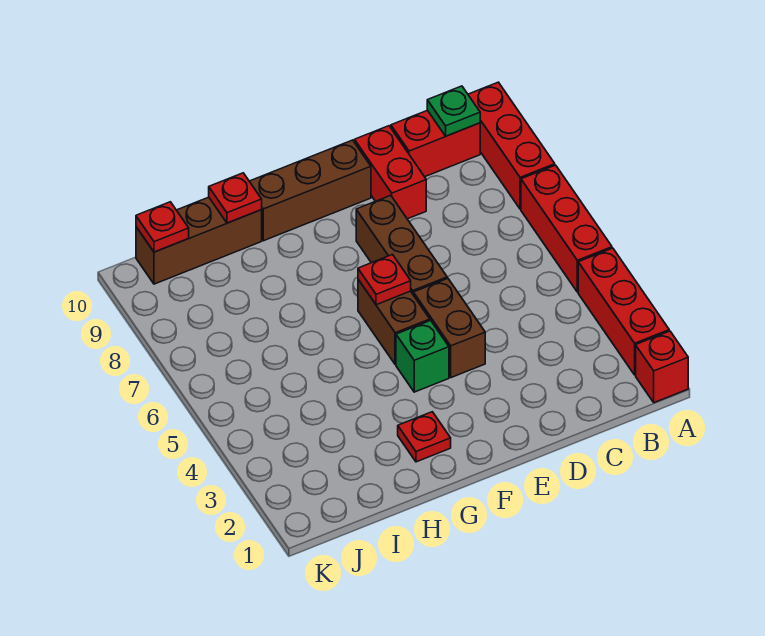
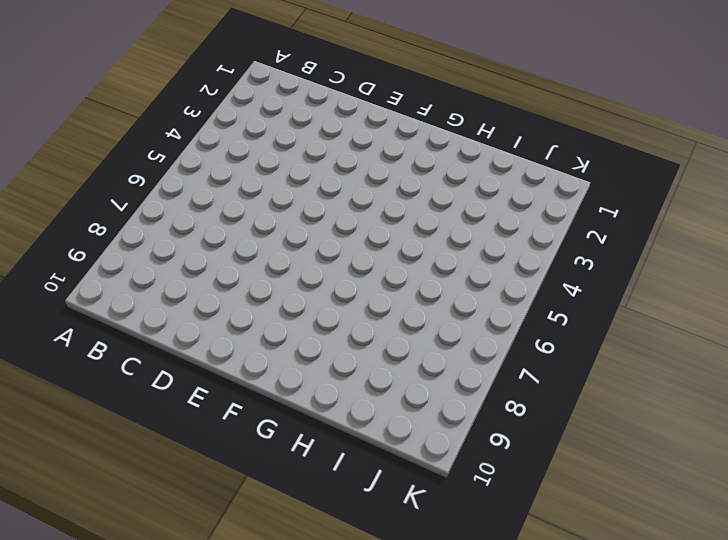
none -> red brick A1 level 1
none -> red brick A2:A4 level 1
none -> red brick A5:A7 level 1

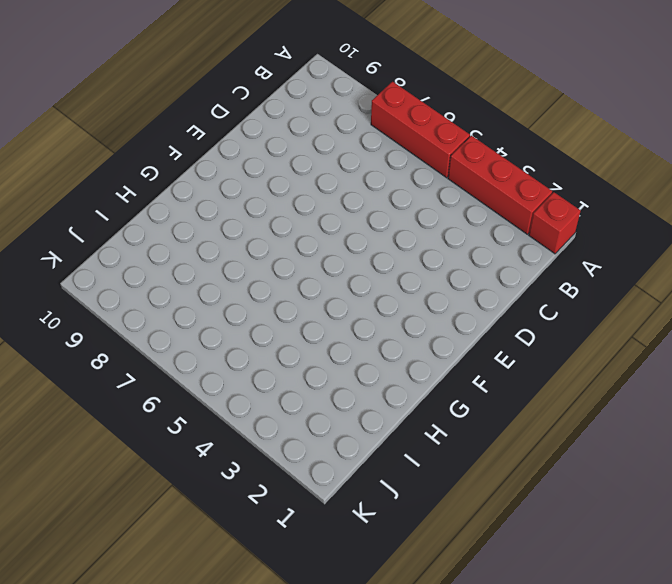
none -> red brick A8:A10 level 1
none -> red brick B10:C10 level 1
none -> red brick D9:D10 level 1

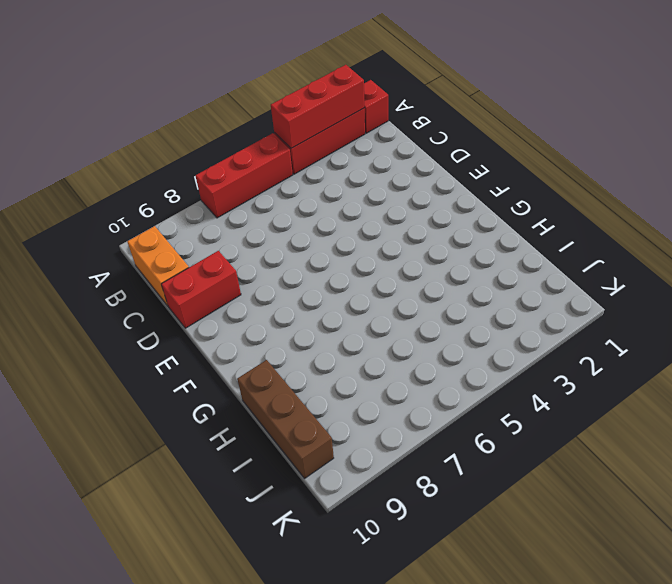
red brick A2:A4 level 2 -> red brick A8:A10 level 1
orange brick B10:C10 level 1 -> red brick B10:C10 level 1
none -> brown brick E4:E5 level 1
none -> brown brick E6:E8 level 1
none -> brown brick E10:G10 level 1

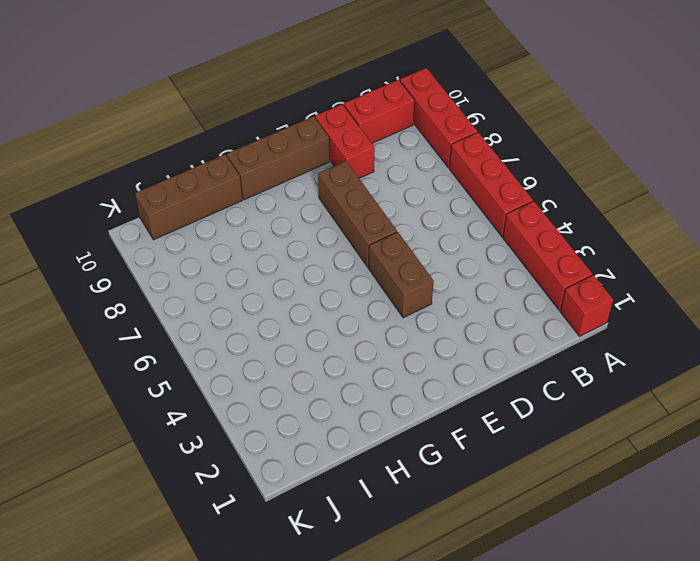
none -> green brick F4 level 1
none -> brown brick F5:F6 level 1
none -> red plate G2 level 1

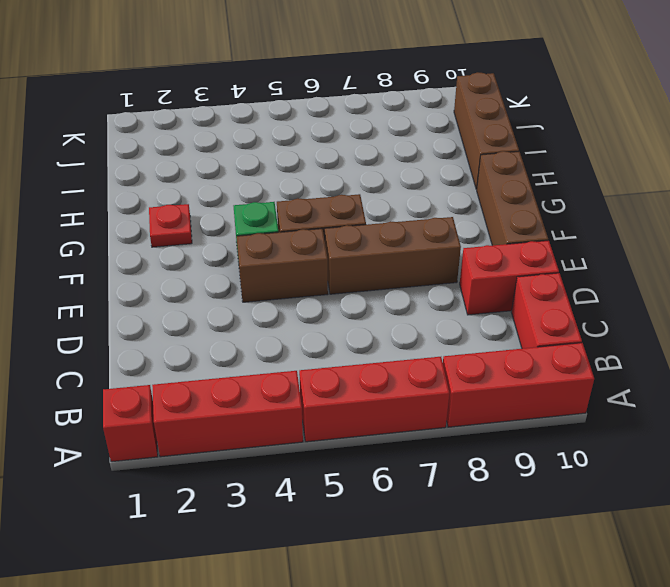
none -> green plate B10 level 2
none -> red plate F6 level 2
none -> red plate H10 level 2

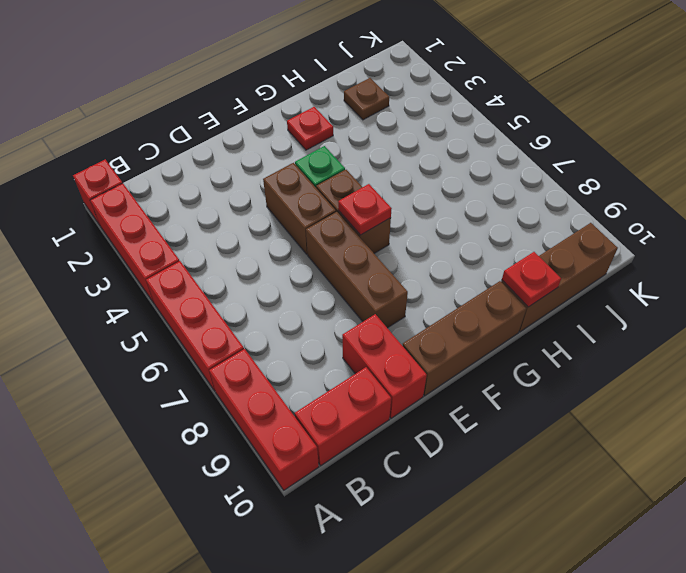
brown plate I2 level 1 -> none
none -> green plate B10 level 2
none -> red plate J10 level 2

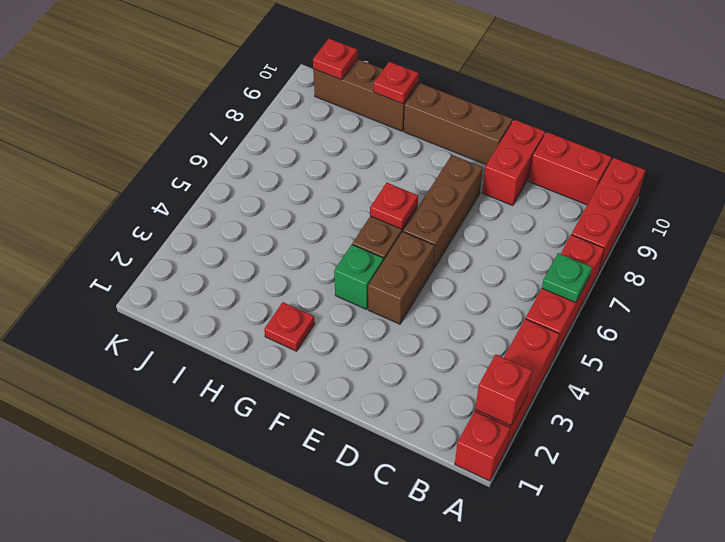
red brick A2 level 2 -> none
green plate A6 level 2 -> green plate B10 level 2

